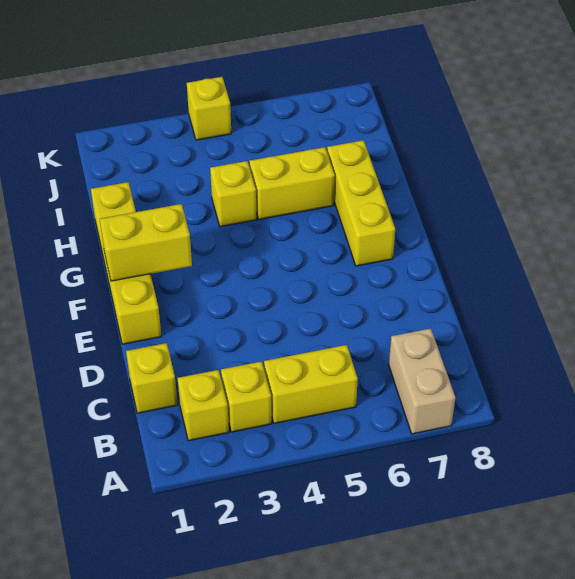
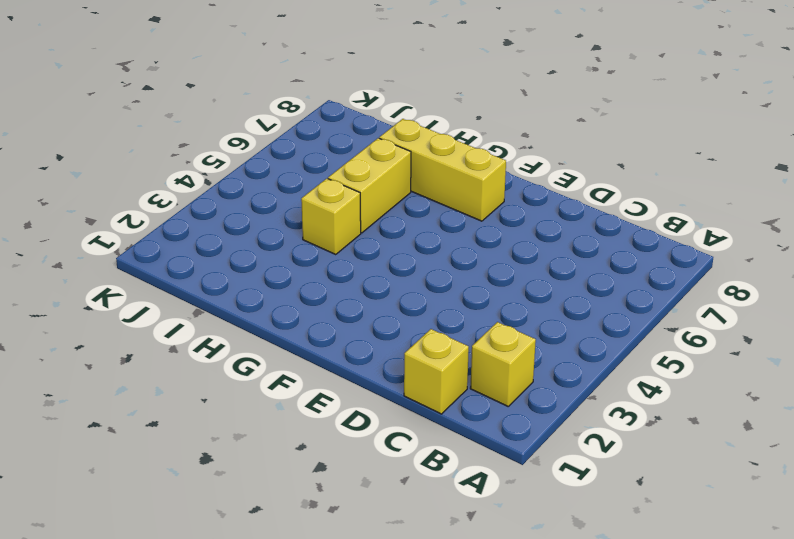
none -> tan brick A7:B7 level 1
none -> yellow brick B3 level 1

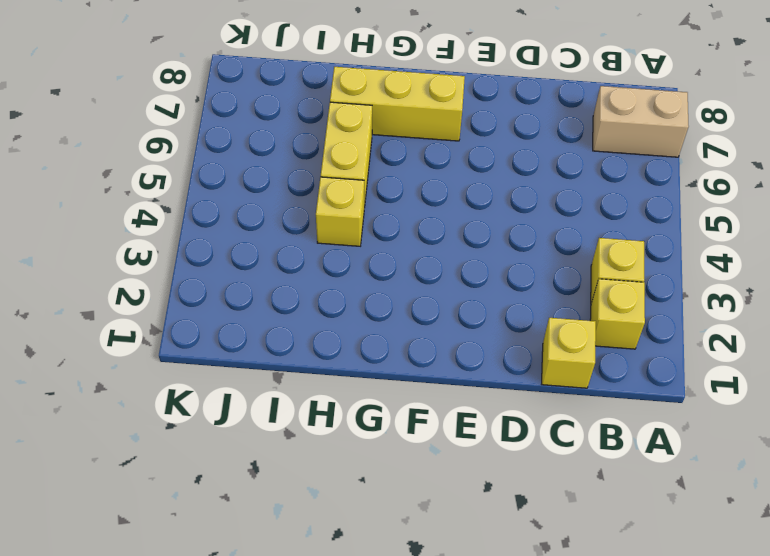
none -> yellow brick B4:B5 level 1
none -> yellow brick E1:H1 level 1

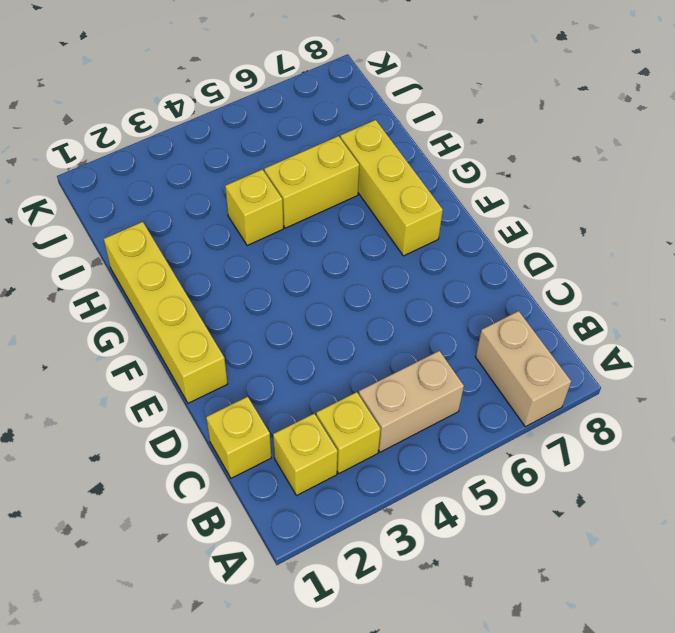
tan brick B4:B5 level 1 -> yellow brick B4:B5 level 1
none -> yellow brick K4 level 1
none -> yellow brick F1:F2 level 2

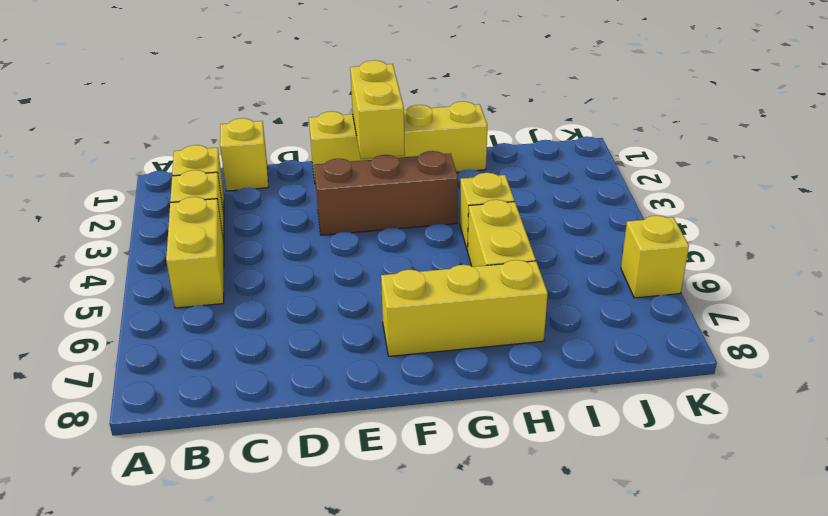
brown brick E3:G3 level 1 -> none
yellow brick K6 level 1 -> yellow brick K4 level 1
none -> tan brick A7:B7 level 1

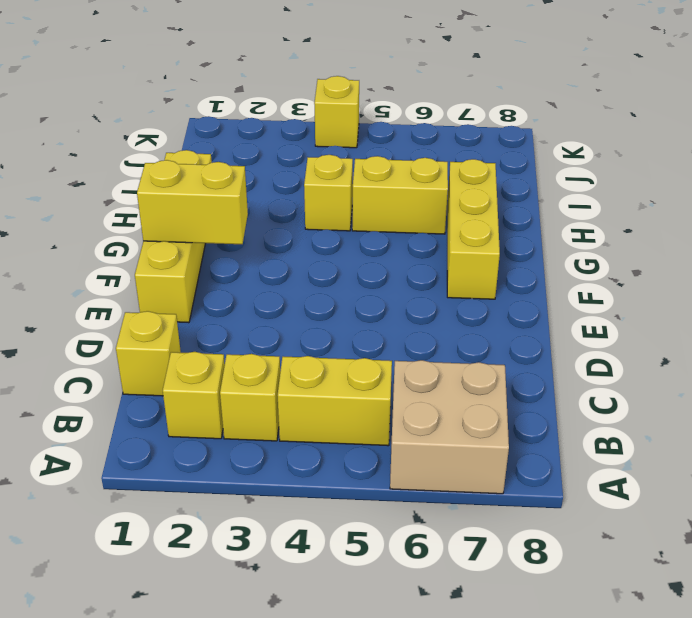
tan brick A6:B7 level 1 -> tan brick A7:B7 level 1

